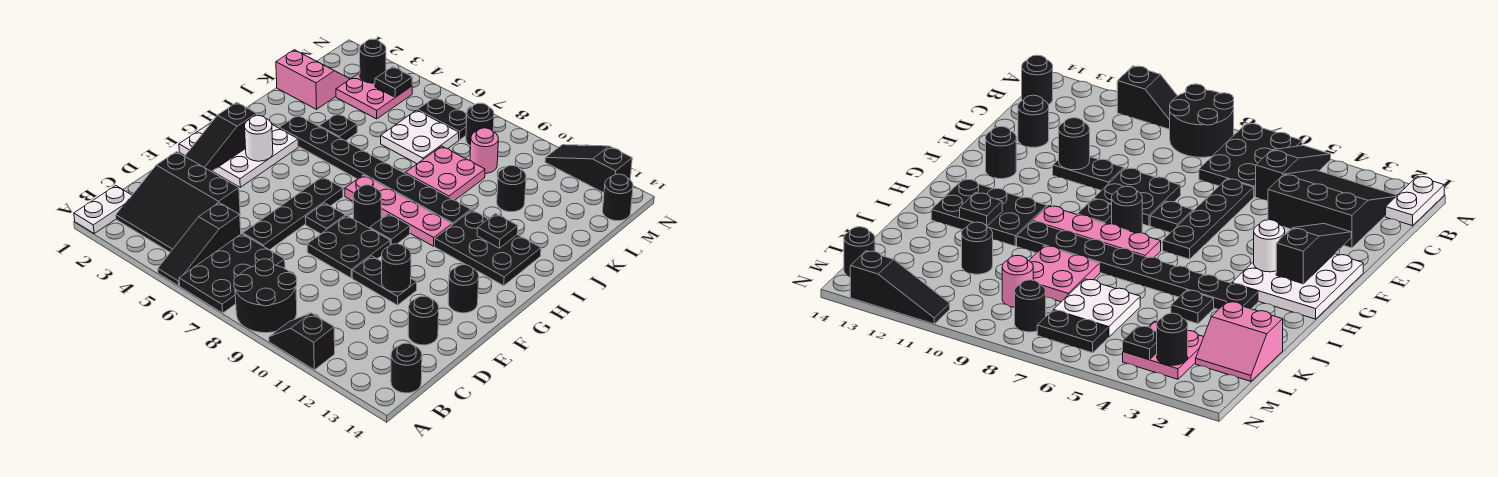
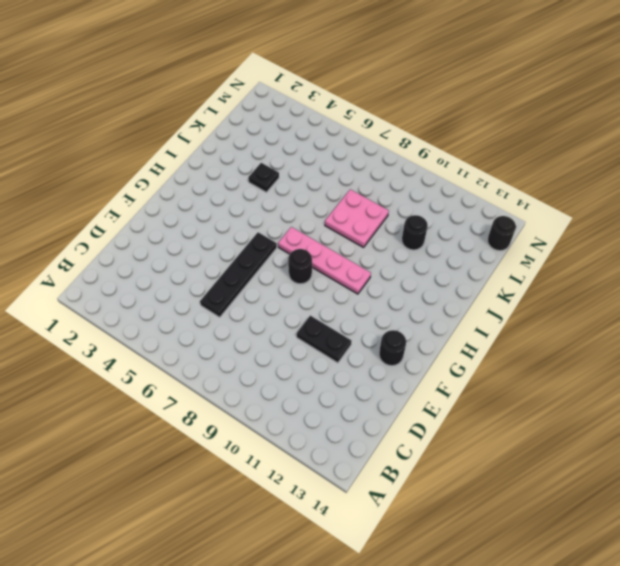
none -> white plate A1:B1 level 1
none -> black slope A5:C5 level 1 top C
none -> black plate A6:C7 level 1
none -> black round brick A8:B9 level 1

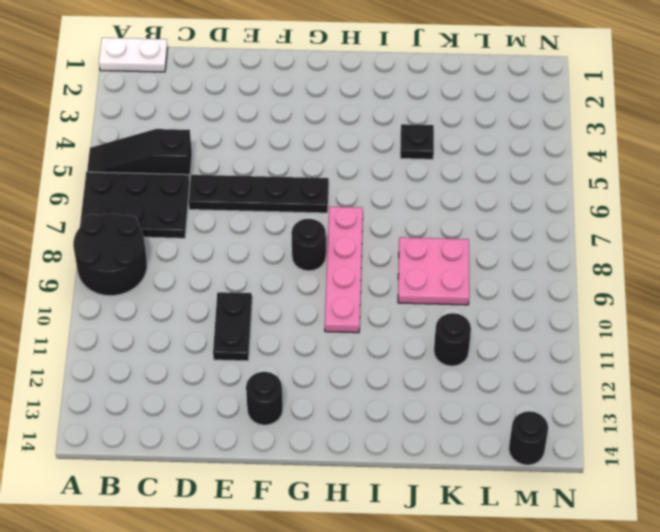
none -> black slope A10:A11 level 1 top 11
none -> black slope B2:D4 level 1 top D
none -> black round brick B14 level 1
none -> black round brick D13 level 1

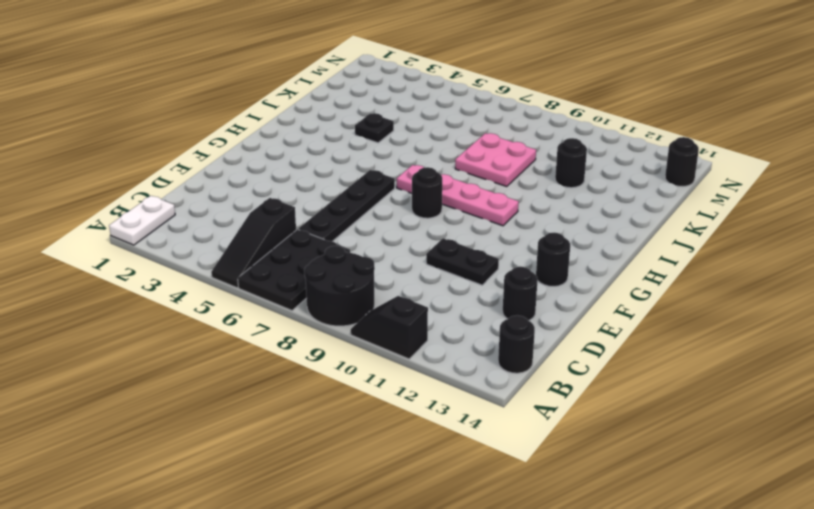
none -> black slope B2:D4 level 1 top D
none -> black plate E8:F9 level 1
none -> white plate F1:H3 level 1
none -> black plate F7 level 1

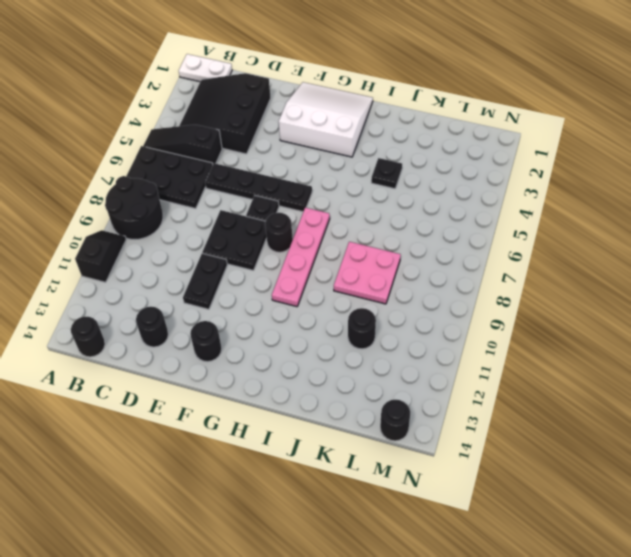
white slope F1:H3 level 1 top 3 -> white plate F1:H3 level 1
none -> black plate G9 level 1
none -> black plate H11:I13 level 1
none -> black plate I3:I10 level 1
none -> pink slope K1:L2 level 1 top K

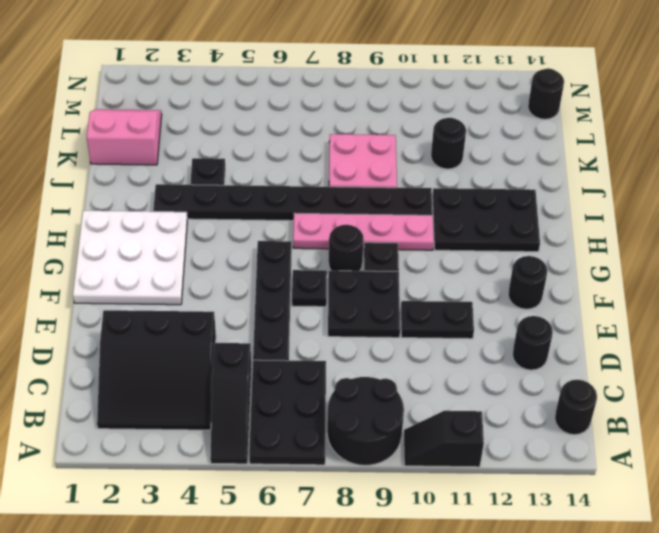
none -> white plate A1:B1 level 1
none -> white plate K6:L7 level 1
none -> pink plate L3:M4 level 1
none -> pink round brick L9 level 1

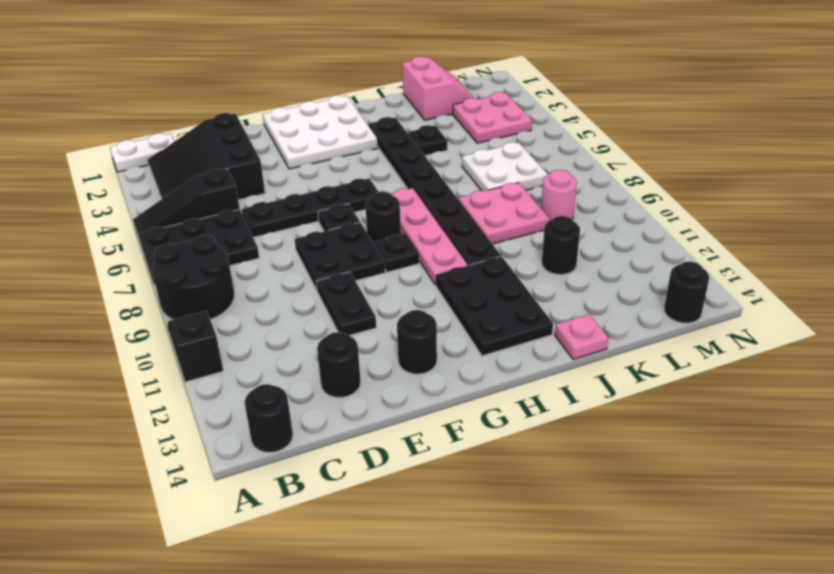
pink plate J14 level 1 -> none
none -> black plate M6:M7 level 1
none -> black round brick M8 level 1
none -> black slope N11:N13 level 1 top 13
none -> black slope E2:G2 level 2 top G

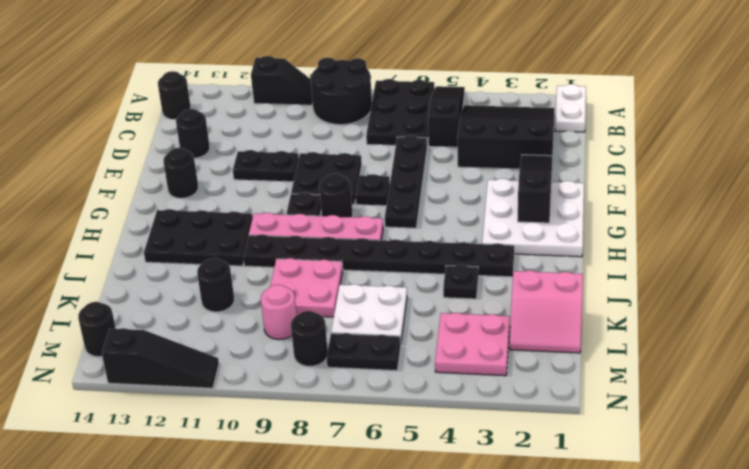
none -> black round brick E11 level 2
none -> white round brick G3 level 2
none -> black plate I12 level 2
none -> black round brick M3 level 2

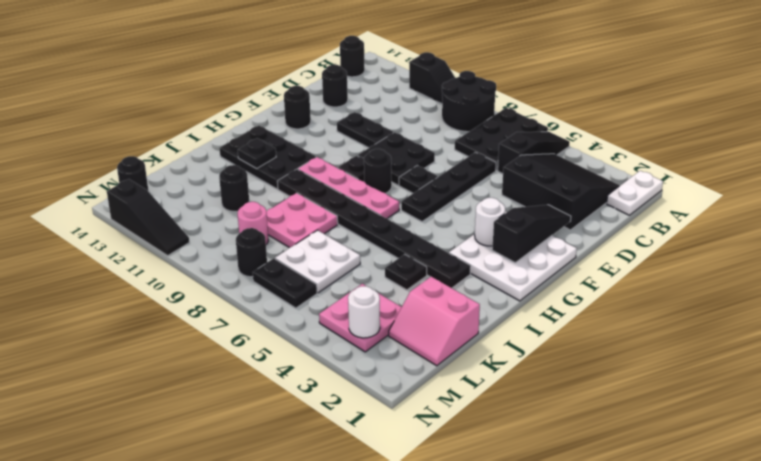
white round brick M3 level 2 -> black round brick M3 level 2
none -> black round brick E11 level 2
none -> black plate M4 level 2

